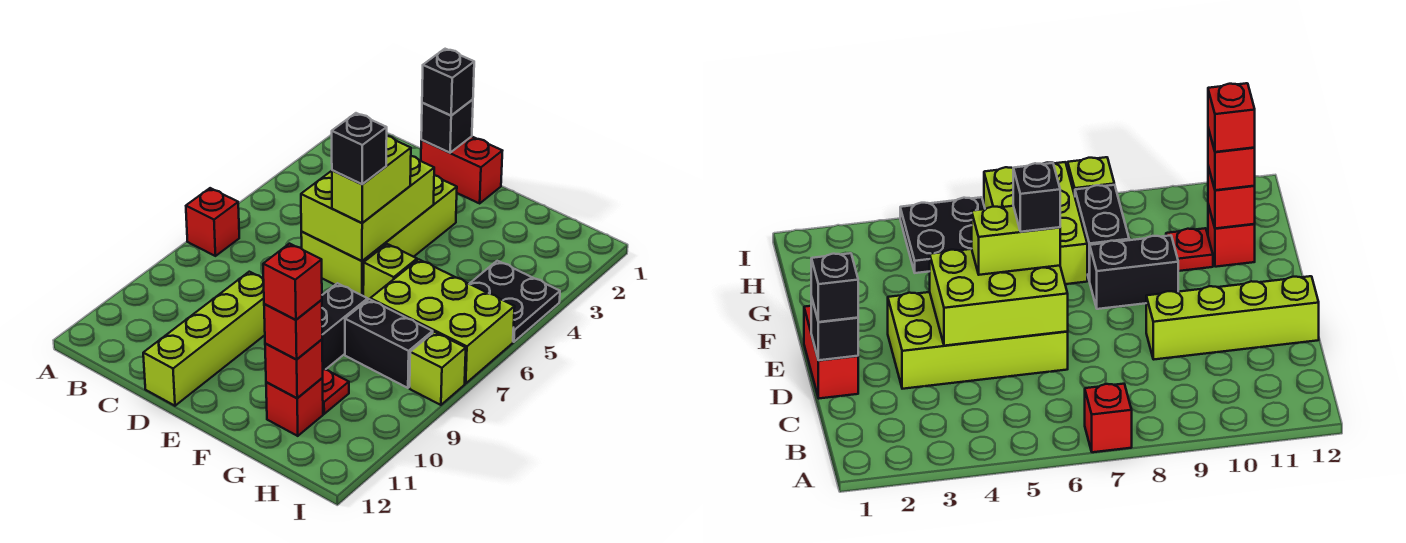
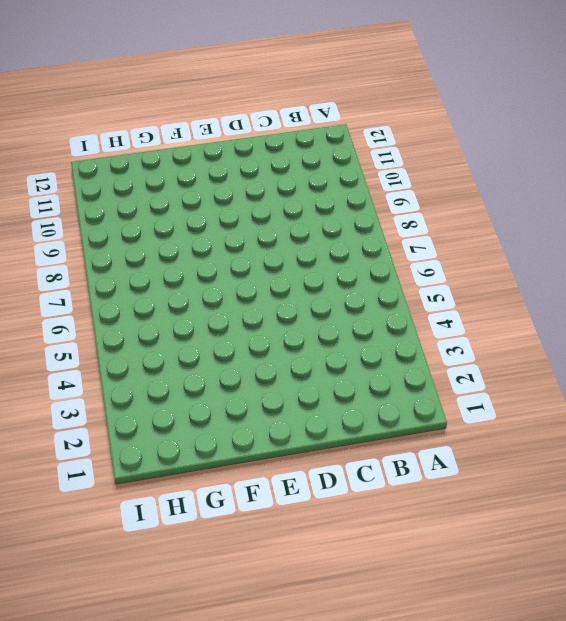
none -> red brick A7 level 1
none -> red brick D1:E1 level 1
none -> lime brick D3:E6 level 1

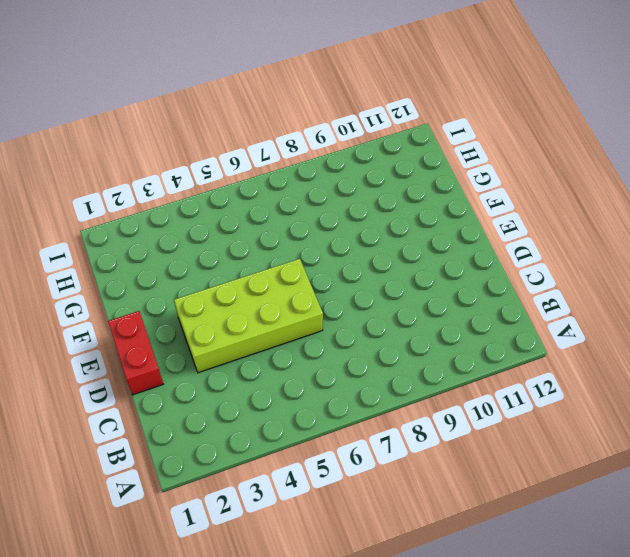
none -> red brick A7 level 1
none -> lime brick D9:D12 level 1
none -> lime brick F6 level 1

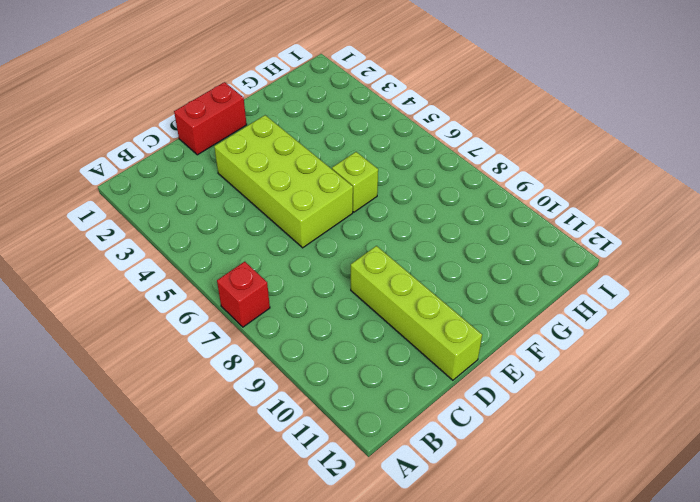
none -> black brick F8:F9 level 1
none -> lime brick G6:I7 level 1
none -> black brick G8:H8 level 1

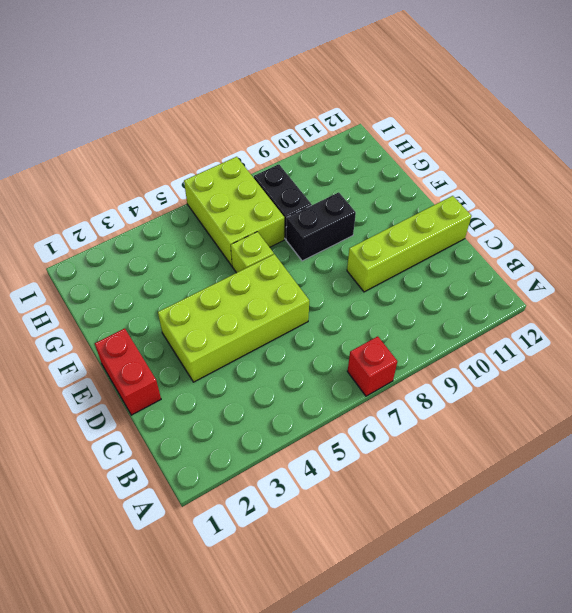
none -> red plate G10 level 1
none -> red brick G11 level 1
none -> black plate H4:I5 level 1

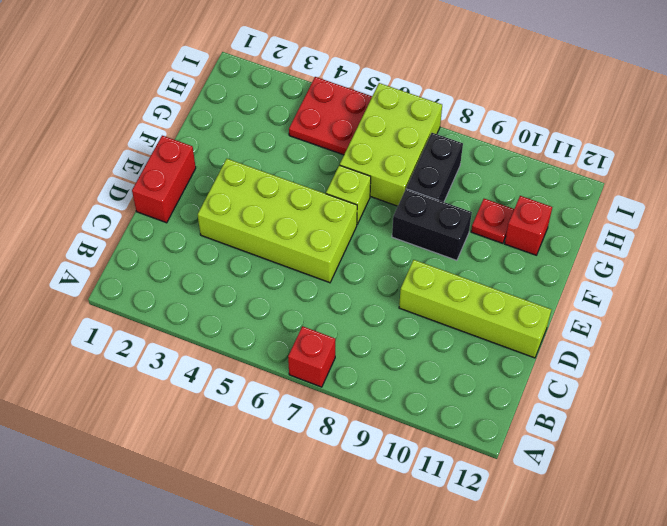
red plate H4:I5 level 1 -> black plate H4:I5 level 1
none -> lime brick I8 level 1
none -> black brick D1 level 2
none -> lime brick D4:E6 level 2

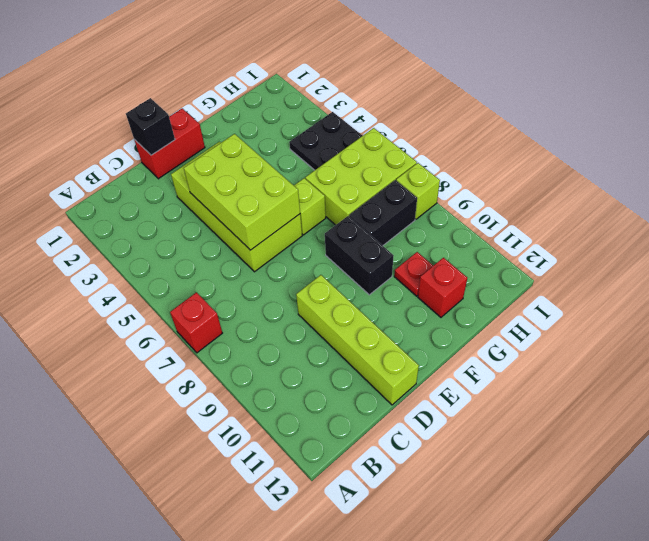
none -> red brick G11 level 2
none -> black brick D1 level 3
none -> lime brick E5:E6 level 3

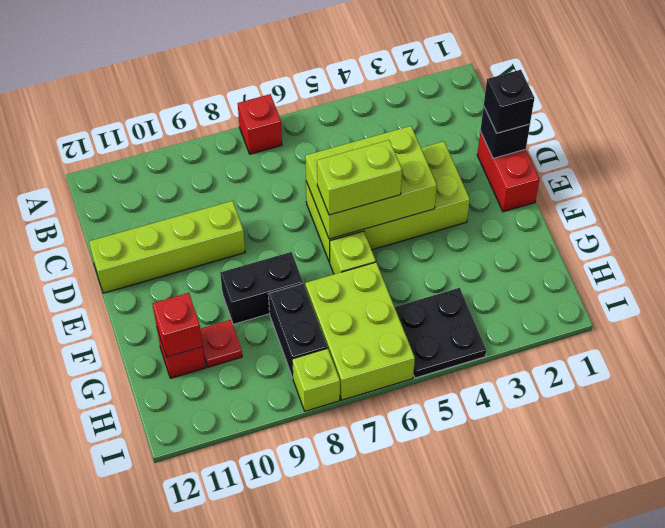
none -> red brick G11 level 3
none -> black brick E6 level 4
none -> red brick G11 level 4

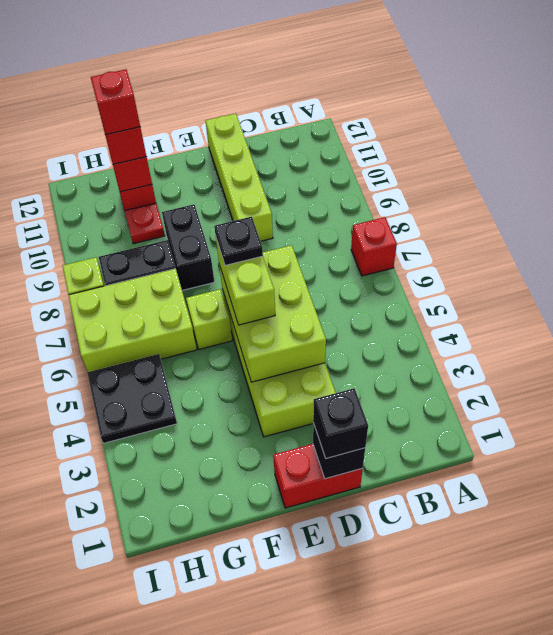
black plate E6 level 4 -> black brick E6 level 4

